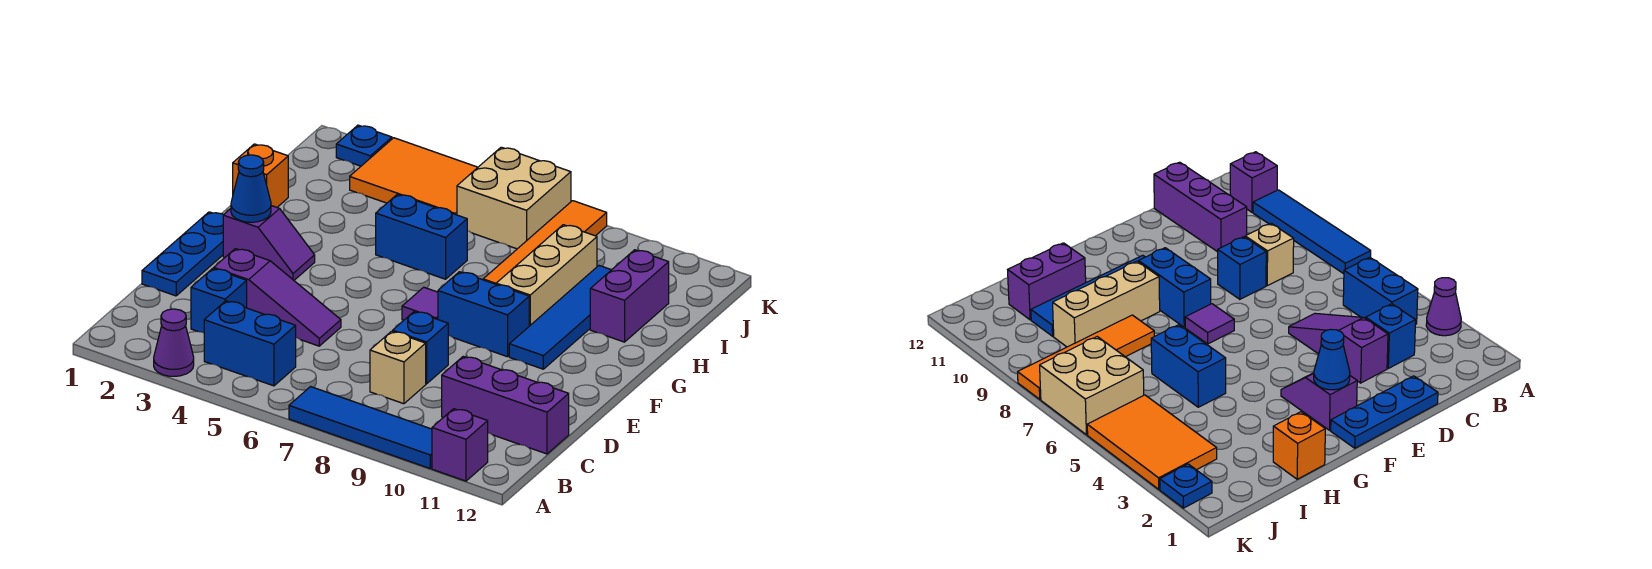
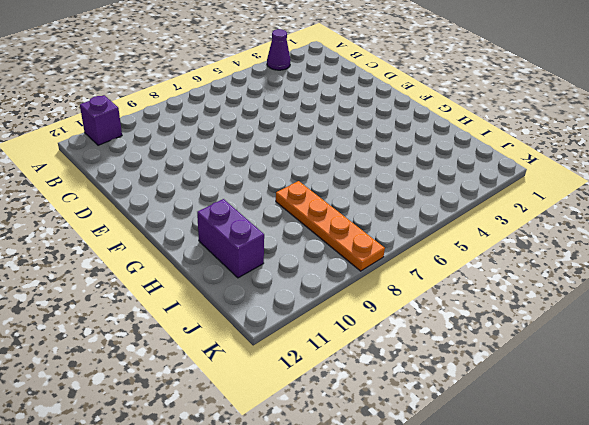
orange plate H8:K8 level 1 -> orange tile H8:K8 level 1
none -> blue tile A7:A10 level 1
none -> blue brick B4:B5 level 1
none -> blue brick C3 level 1

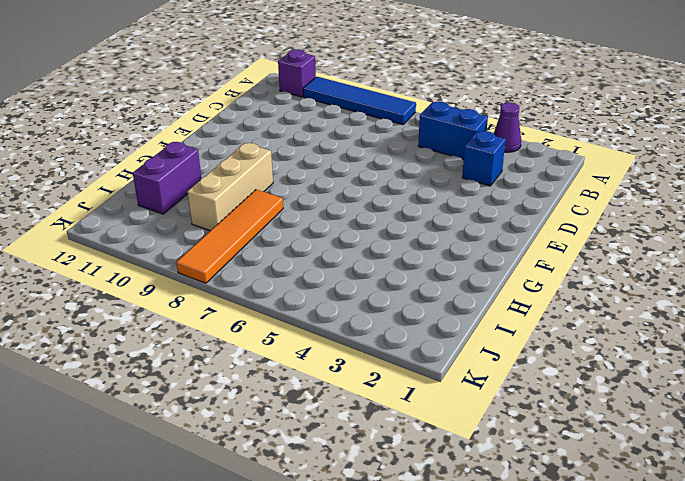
none -> tan brick C8 level 1
none -> purple brick C10:C12 level 1
none -> blue plate D1:F1 level 1

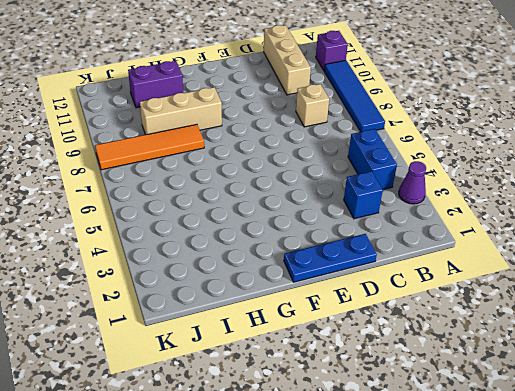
tan brick C10:C12 level 1 -> purple brick C10:C12 level 1
none -> purple slope D3:D5 level 1 top 3
none -> blue brick D8 level 1
none -> purple slope F2:F3 level 1 top 2

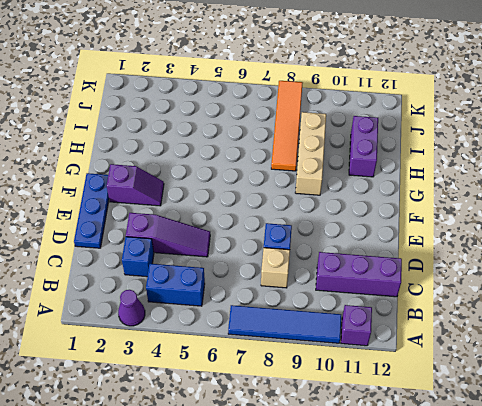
none -> purple tile F7 level 1
none -> blue brick F8:F9 level 1
none -> blue tile F10:I10 level 1

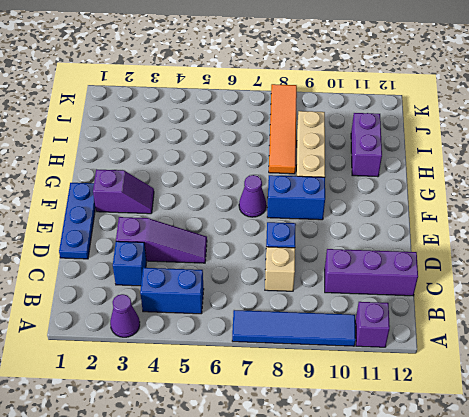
purple cone F7 level 1 -> purple tile F7 level 1
none -> blue tile F10:I10 level 1
none -> orange brick H1 level 1
none -> blue brick H5:H6 level 1

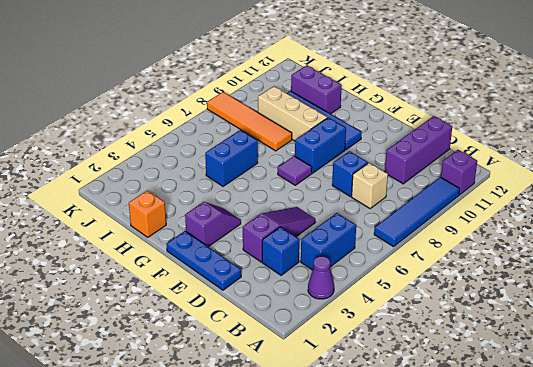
none -> orange tile J3:K5 level 1
none -> tan brick J6:K7 level 1
none -> blue plate K2 level 1

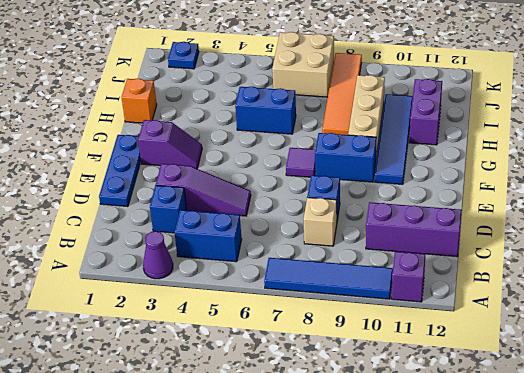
none -> orange tile J3:K5 level 1
none -> blue cone F2 level 2

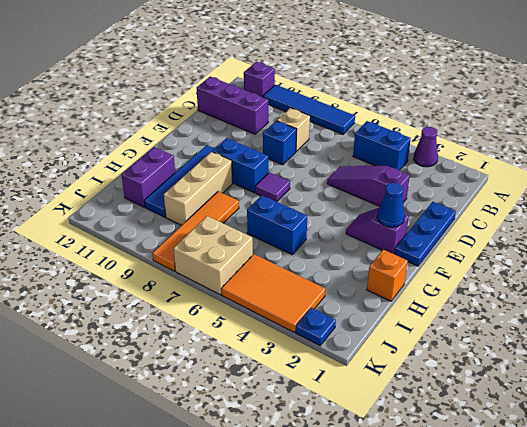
none -> blue brick C3 level 1

